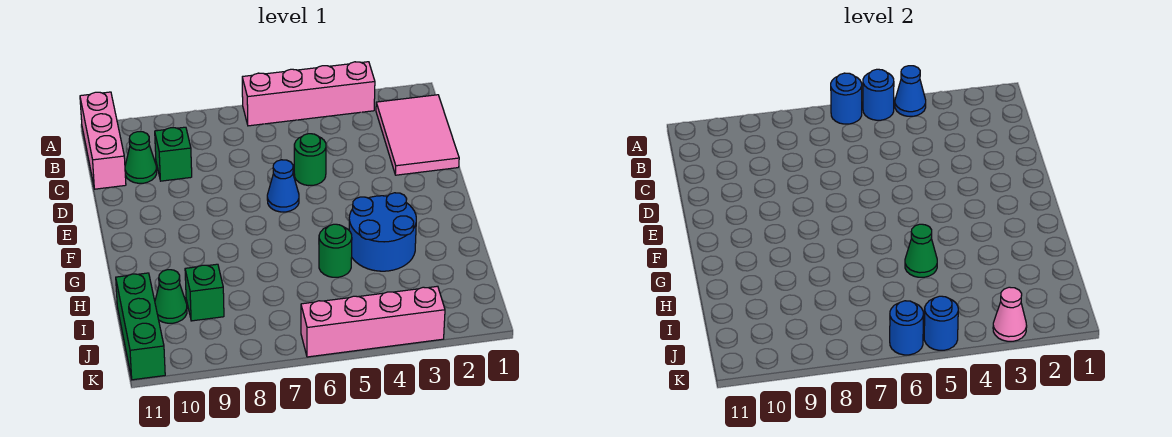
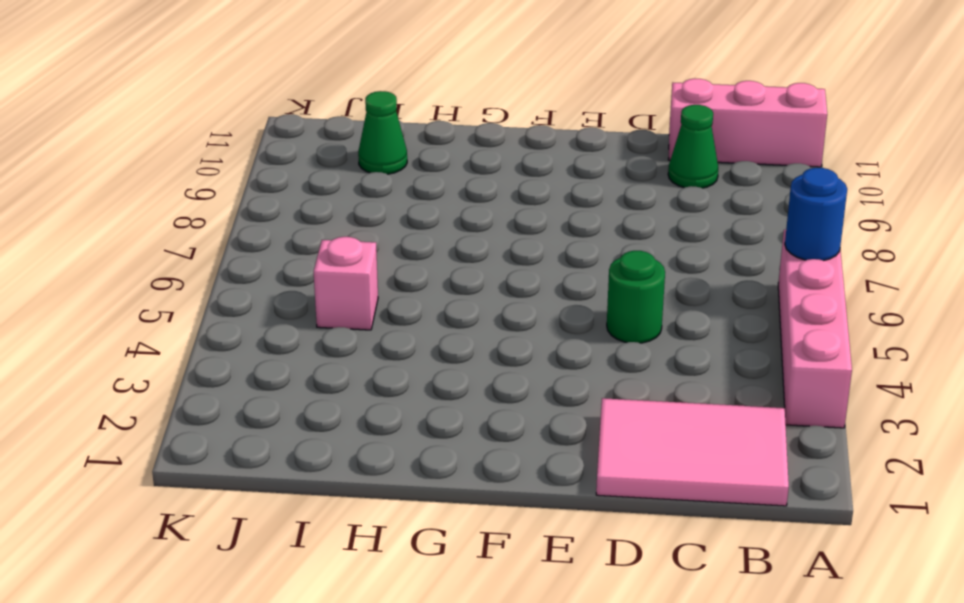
pink brick I5 level 1 -> none
none -> green brick C9 level 1
none -> blue cone E6 level 1
none -> blue round brick G3:H4 level 1

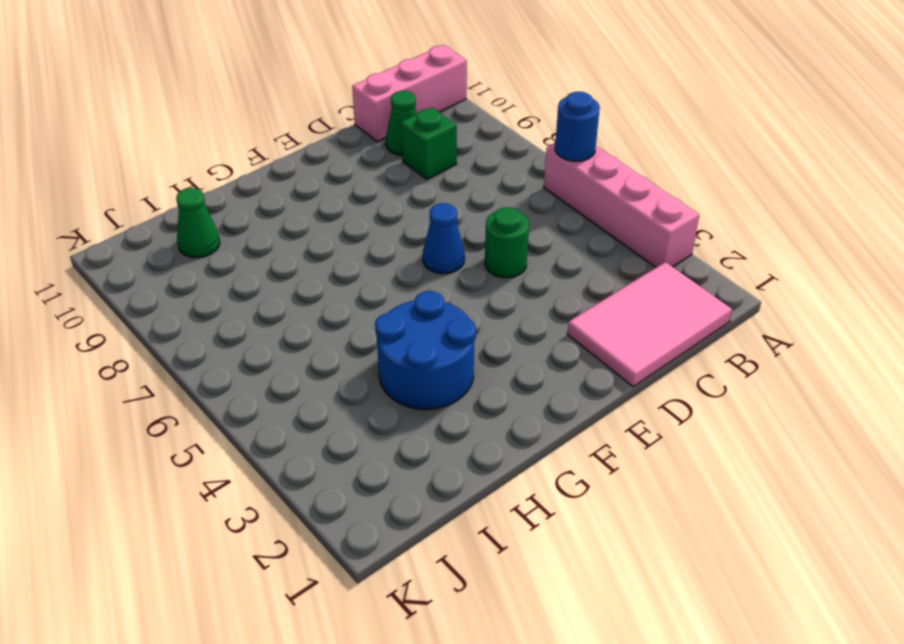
none -> green round brick H5 level 1
none -> green brick I9 level 1
none -> green brick I11:K11 level 1

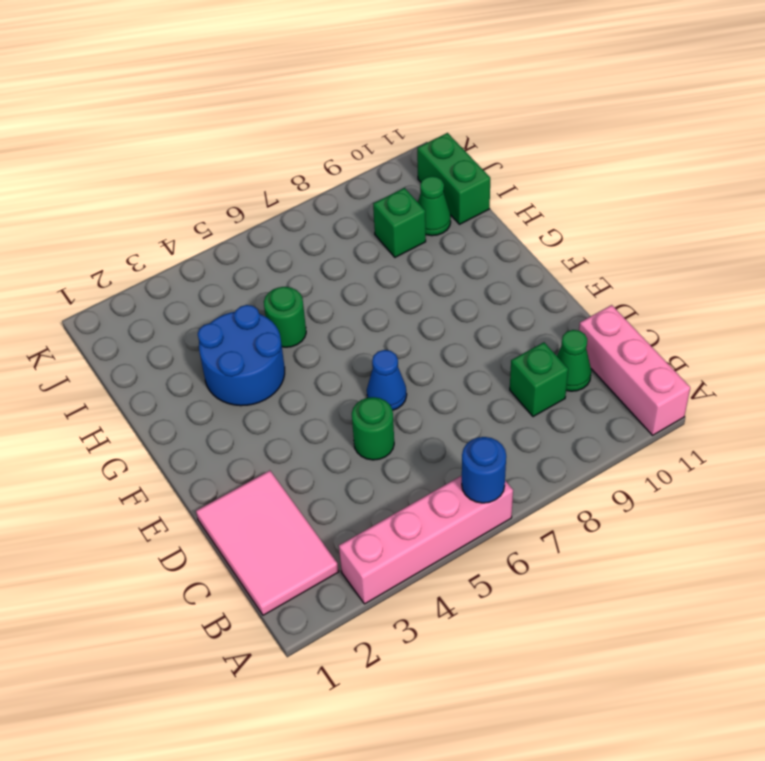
green brick I11:J11 level 1 -> green brick I11:K11 level 1
none -> pink brick K3:K6 level 1
none -> blue cone A4 level 2
none -> blue round brick A5 level 2

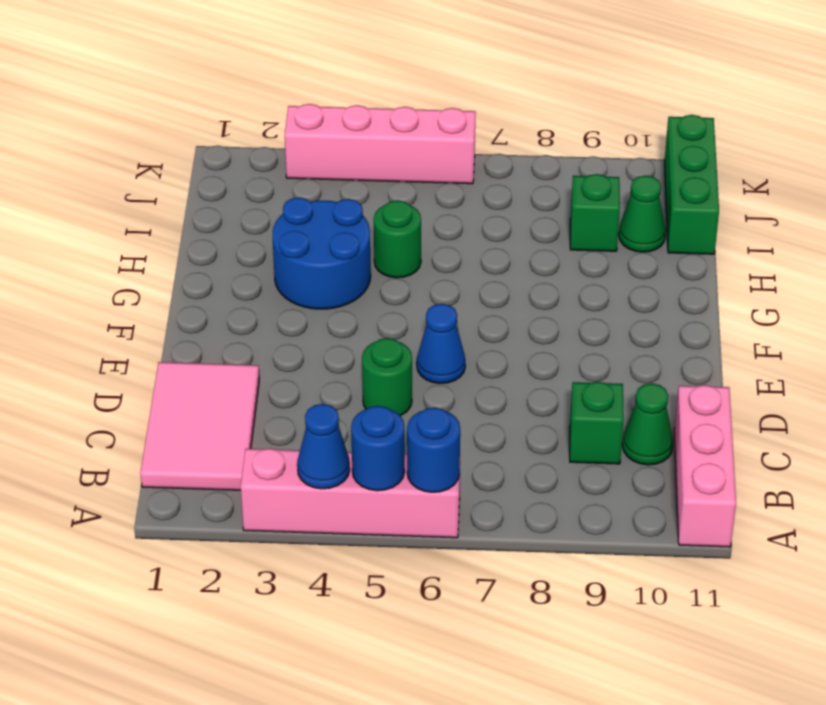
none -> green cone H5 level 2
none -> pink cone K3 level 2
none -> blue round brick K5 level 2

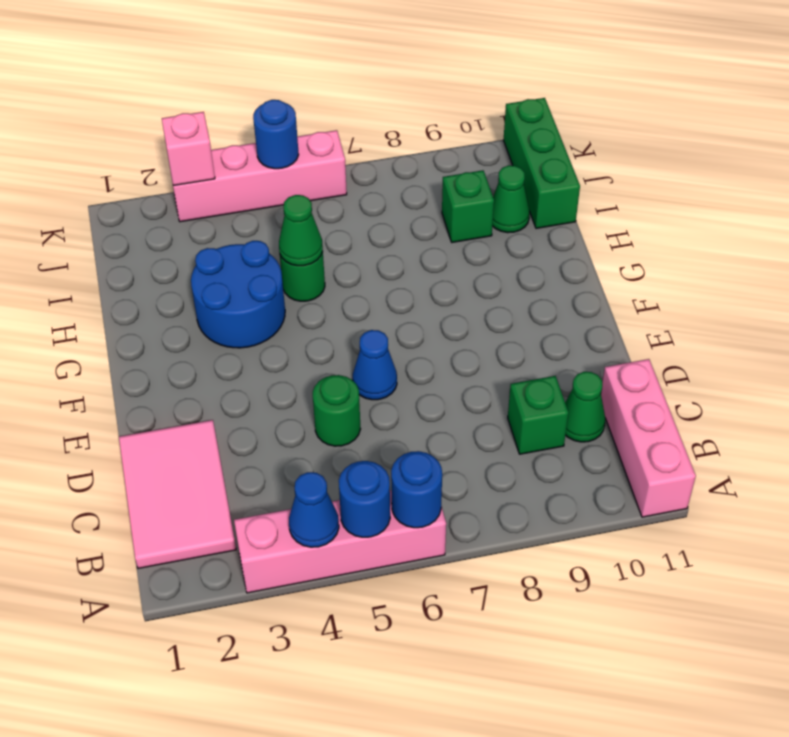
pink brick K3 level 2 -> pink cone K3 level 2
none -> blue round brick K6 level 2

